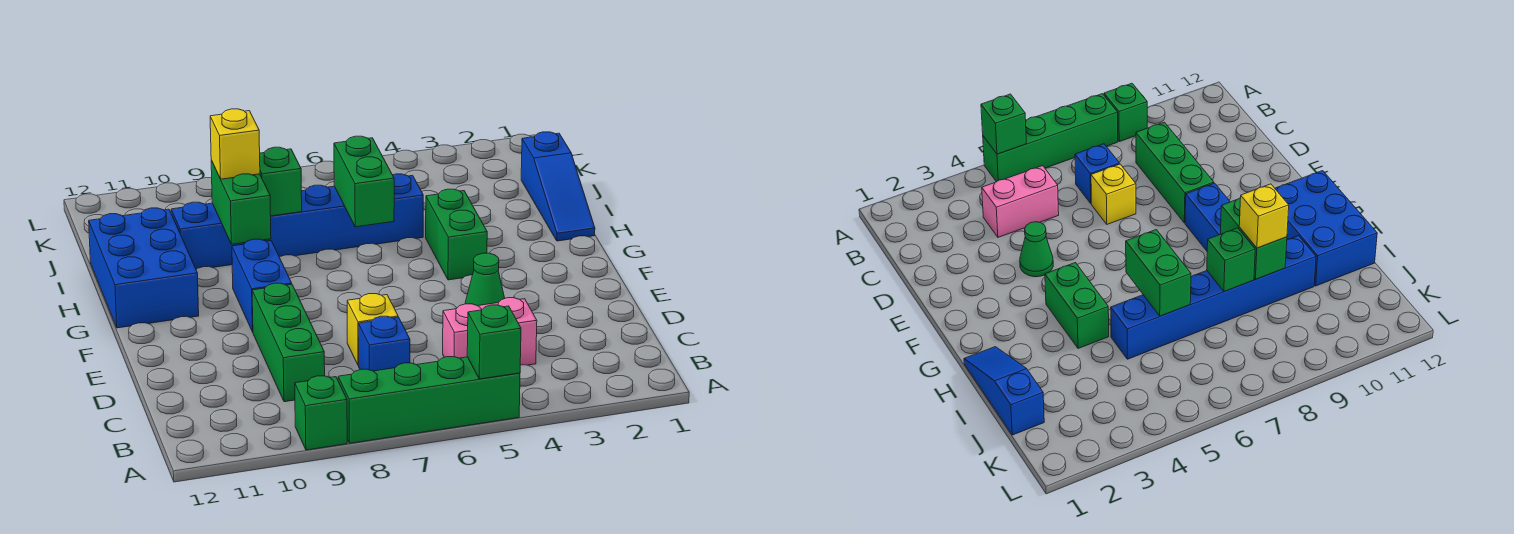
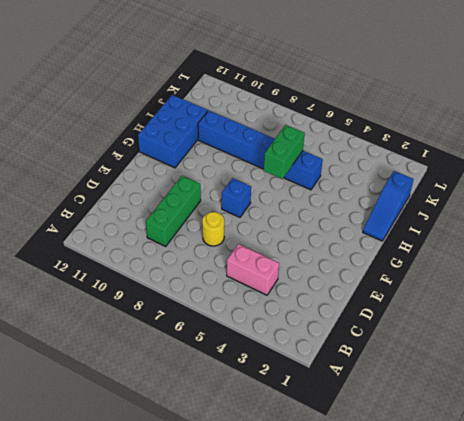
yellow round brick D7 level 1 -> yellow brick D7 level 1
blue brick F7 level 1 -> blue brick C7 level 1
none -> green brick A5:A8 level 1
none -> green brick A9 level 1
none -> green cone E4 level 1

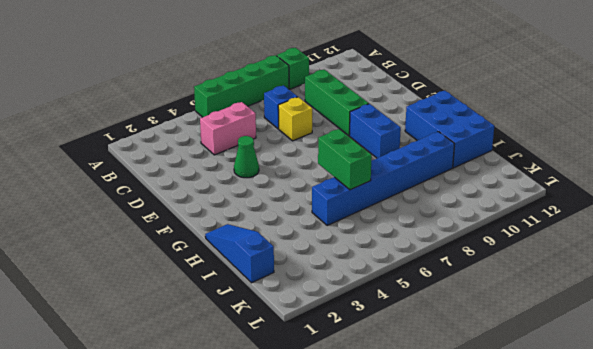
none -> green brick G4:H4 level 1
none -> green brick A5 level 2
none -> green brick H9:I9 level 2

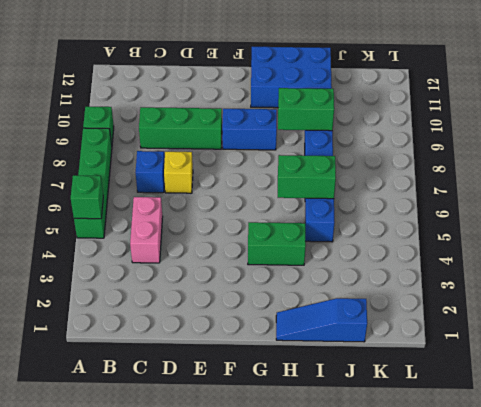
none -> green cone E4 level 1
none -> green brick I8 level 2
none -> yellow brick I9 level 3

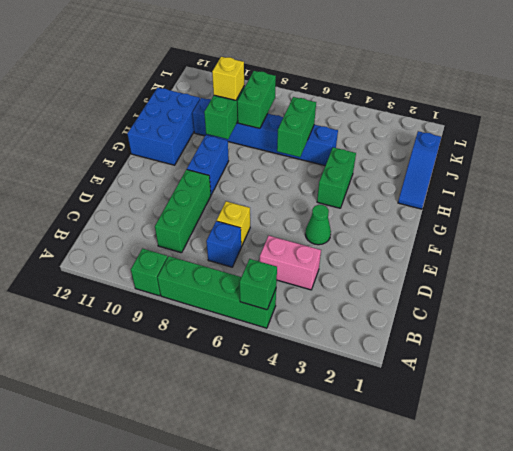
green brick I8:J8 level 2 -> green brick I8 level 2

